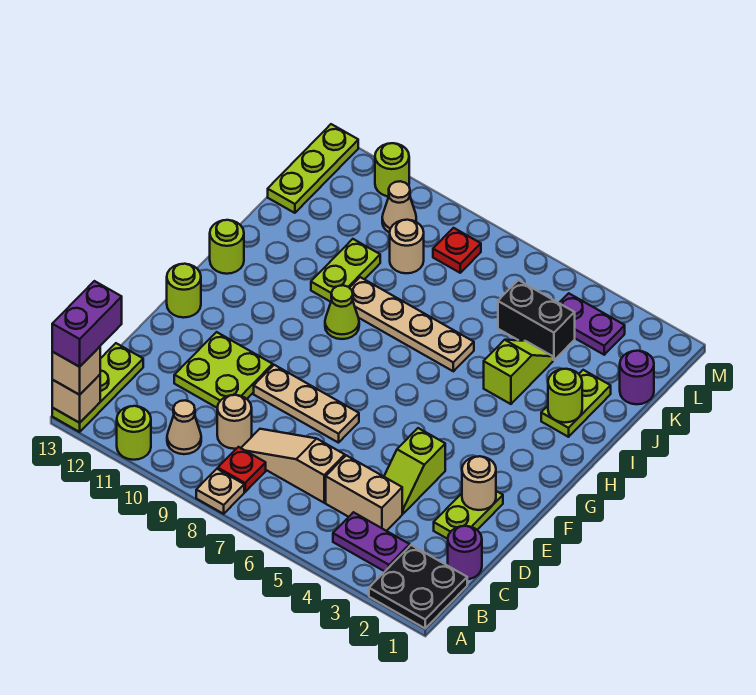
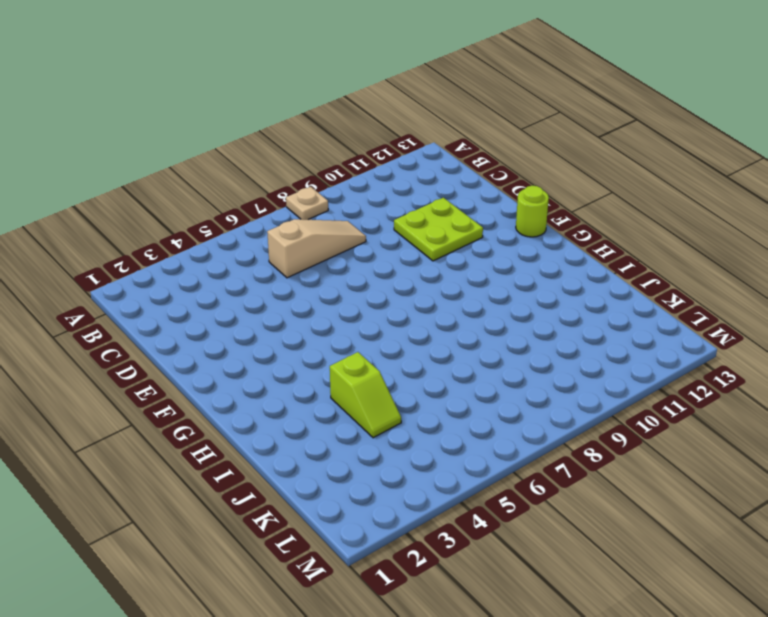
none -> black plate A1:B2 level 1
none -> lime round brick A11 level 1
none -> lime plate A13:C13 level 1
none -> purple plate B3:B4 level 1

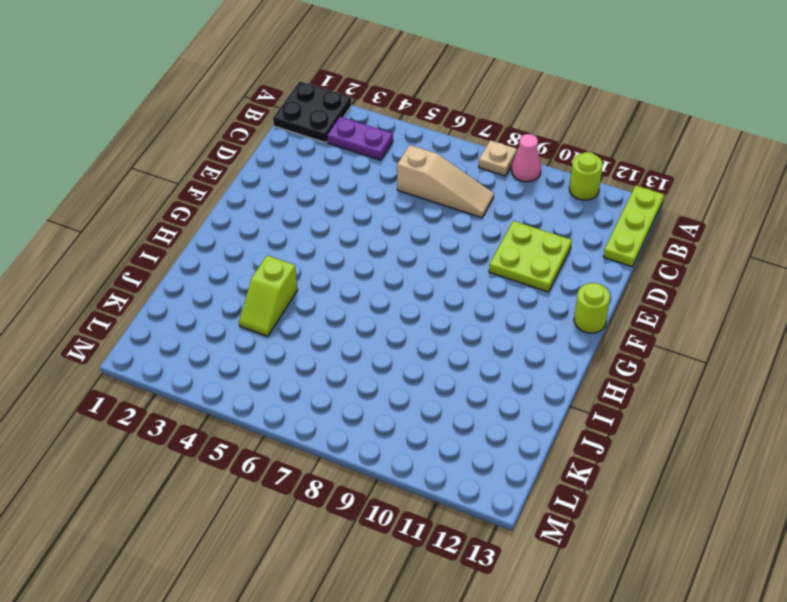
pink cone A9 level 1 -> none
none -> red plate B8 level 1
none -> tan cone B10 level 1
none -> purple round brick C1 level 1
none -> tan brick C4:C5 level 1

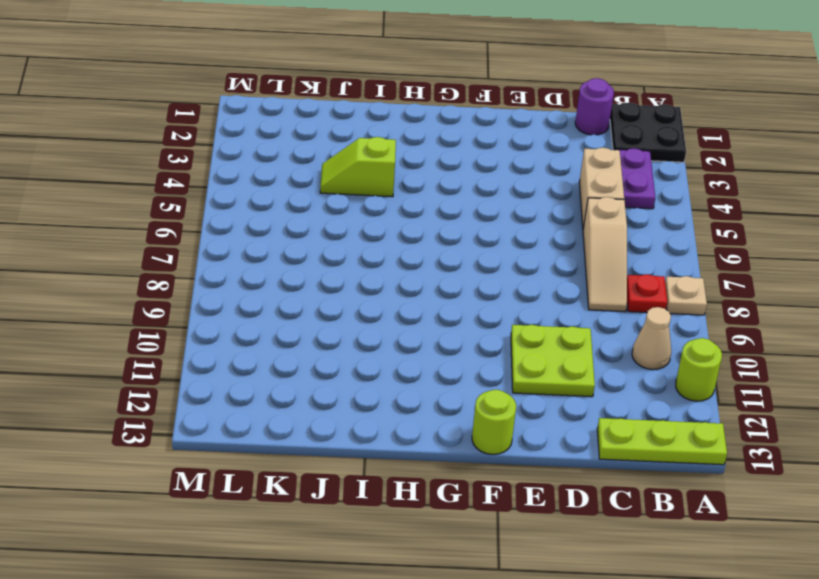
none -> tan round brick C9 level 1
none -> lime plate D2:E2 level 1
none -> lime slope D4:E4 level 1 top E
none -> tan plate E7:E9 level 1

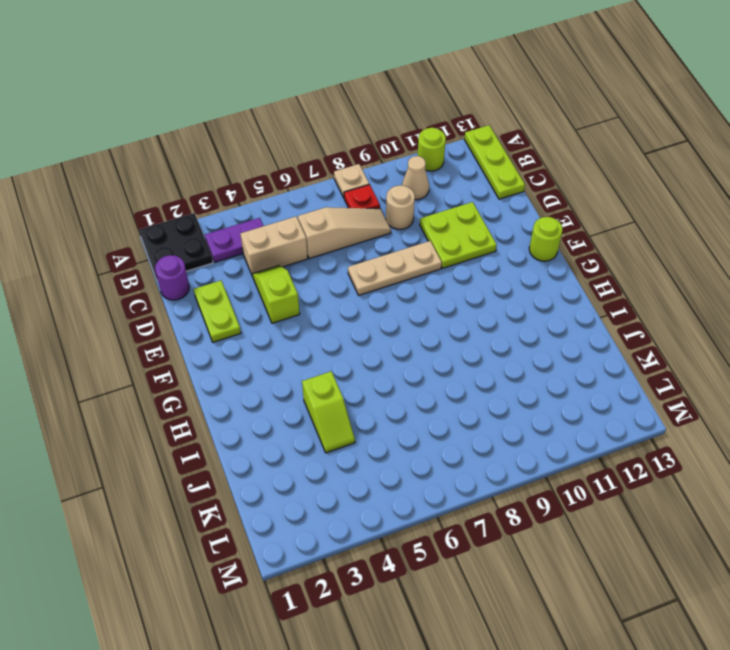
none -> lime cone H9 level 1
none -> lime round brick H13 level 1
none -> lime plate I2:J2 level 1
none -> tan plate I6:I9 level 1

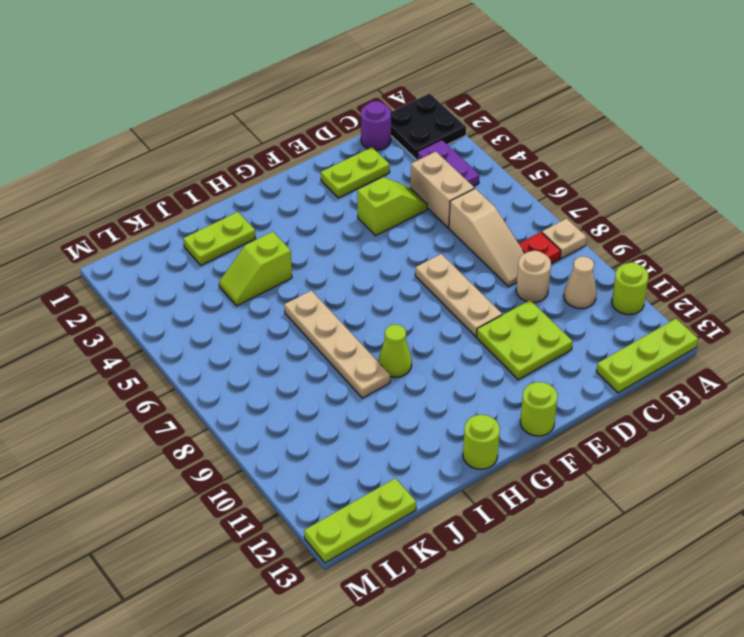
none -> lime plate I10:J10 level 1
none -> purple round brick K1 level 1
none -> black brick K4:K5 level 1
none -> tan round brick K9 level 1

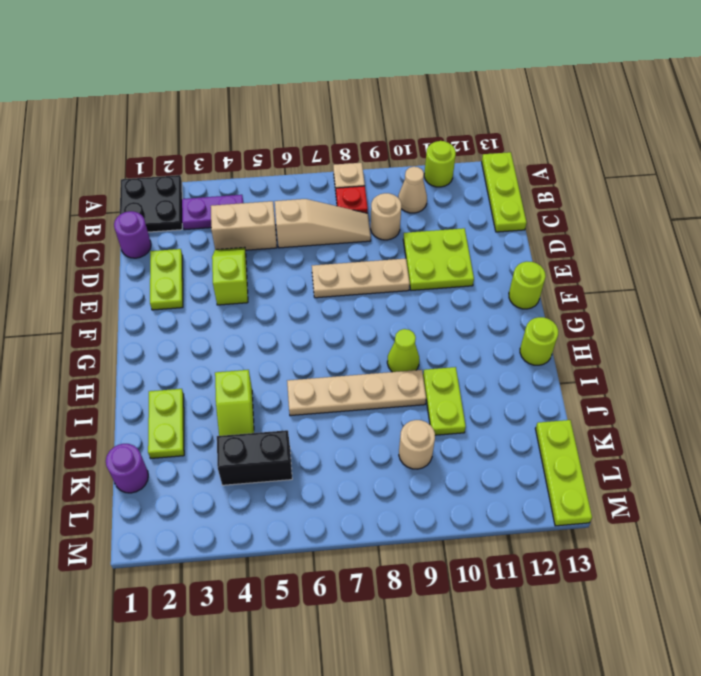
none -> purple plate L3:L4 level 1
none -> red plate L8 level 1
none -> tan cone L10 level 1
none -> lime round brick M11 level 1

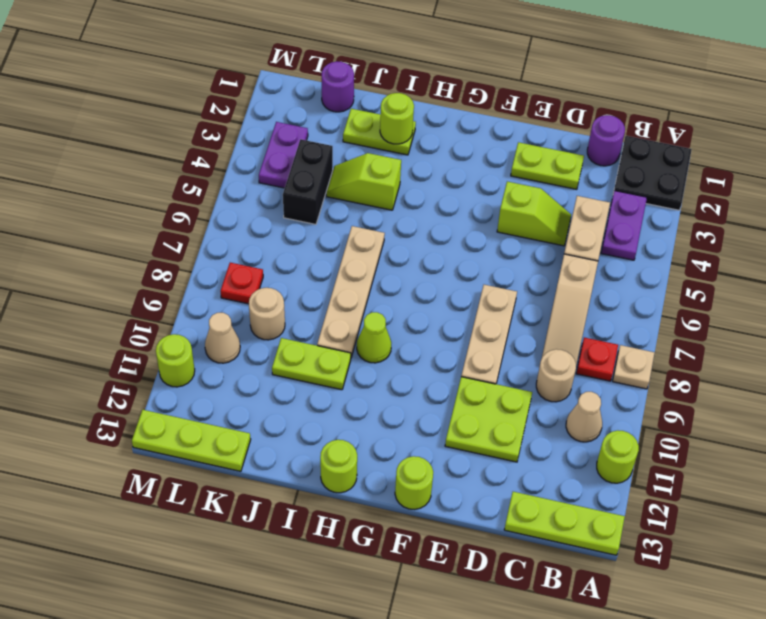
none -> tan brick A13 level 2
none -> tan round brick E2 level 2
none -> tan brick A13 level 3
none -> purple brick A13:B13 level 4

